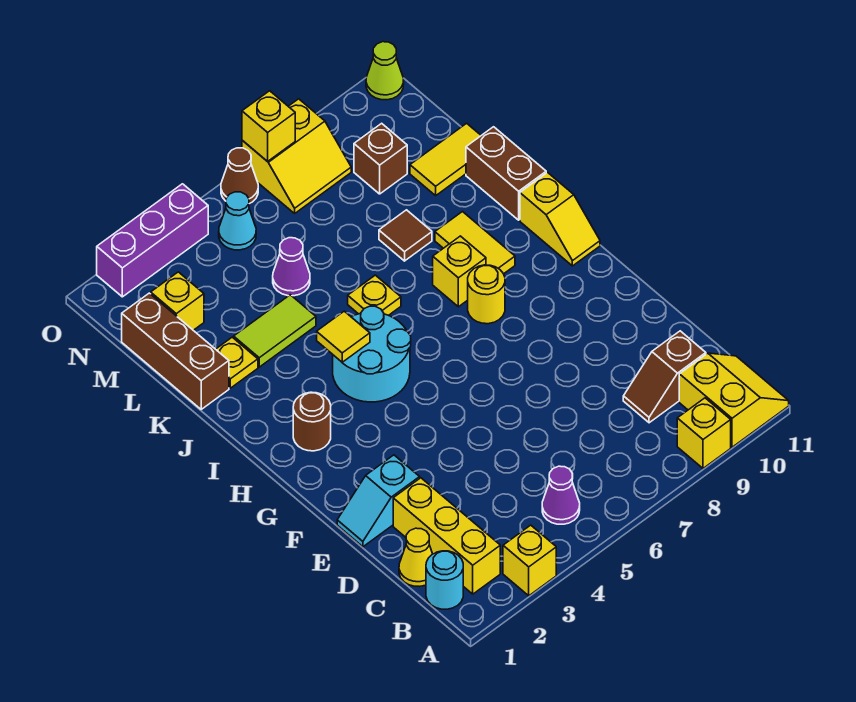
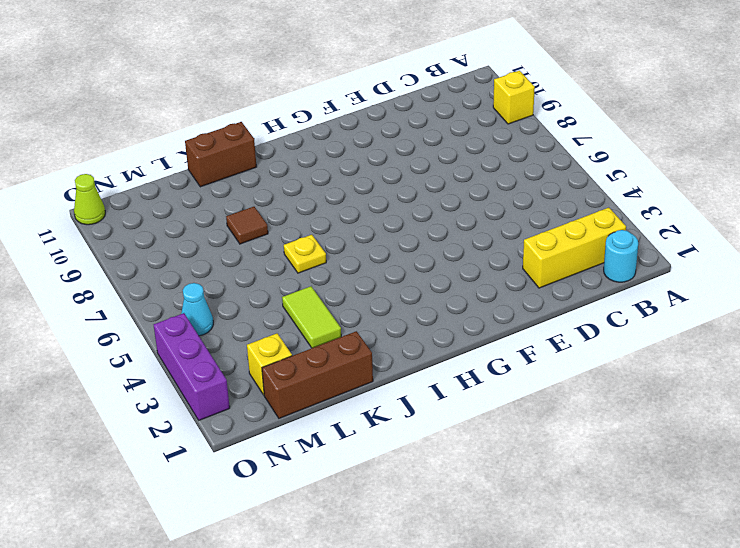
none -> yellow brick A3 level 1
none -> yellow slope A10:B11 level 1 top 10
none -> purple cone B5 level 1
none -> yellow cone C1 level 1

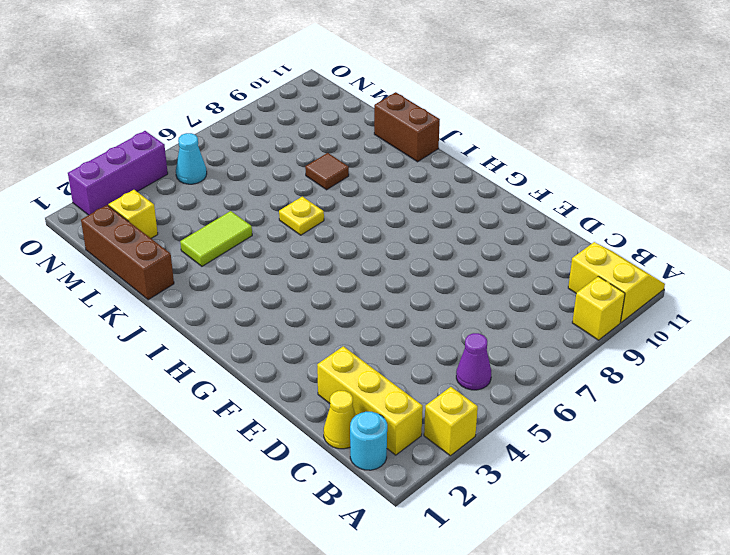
none -> brown slope C9:C10 level 1 top 10
none -> cyan slope E1:E2 level 1 top 2
none -> brown round brick H2 level 1
none -> cyan round brick H4:I5 level 1

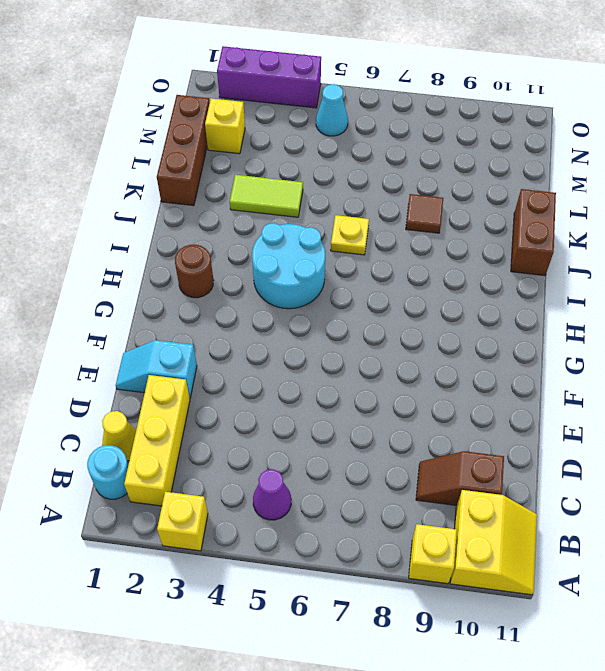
none -> yellow round brick H8 level 1
none -> yellow slope H11:I11 level 1 top I
none -> yellow brick I8 level 1
none -> yellow tile I9:J9 level 1

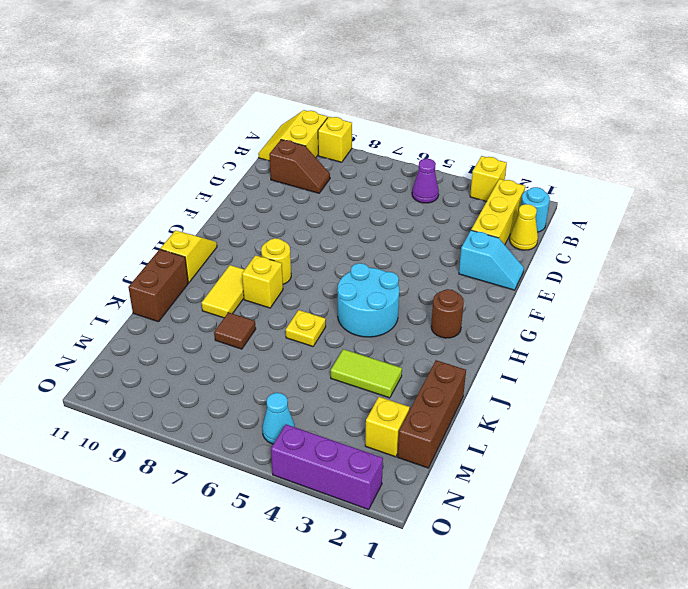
none -> yellow plate K2 level 1
none -> purple cone L5 level 1
none -> yellow tile L10:L11 level 1
none -> brown brick M9 level 1

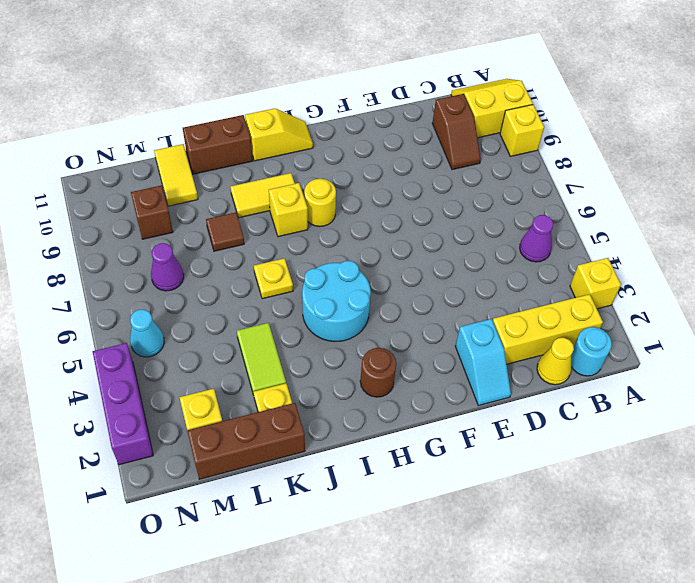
purple cone M7 level 1 -> purple cone L5 level 1
none -> yellow slope N7:O8 level 1 top O
none -> brown cone O6 level 1
none -> lime cone O11 level 1
none -> yellow tile I4 level 2

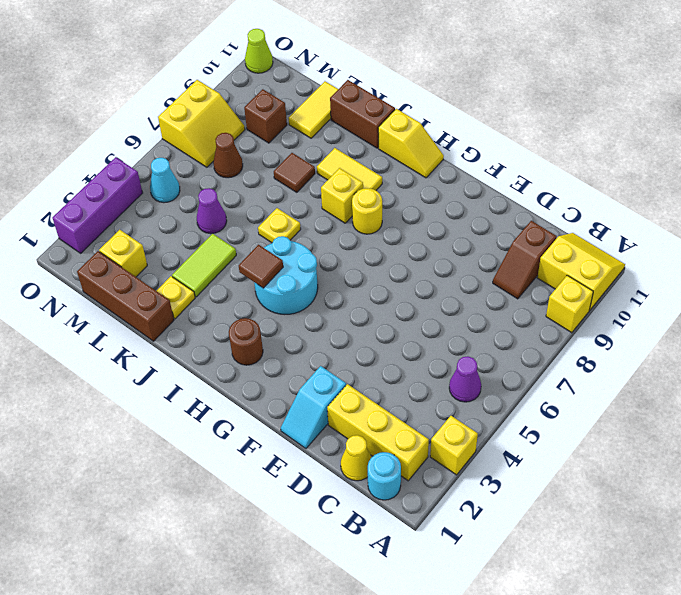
brown tile I4 level 2 -> yellow tile I4 level 2
brown cone M7 level 1 -> brown cone O6 level 1
none -> yellow brick O7 level 2

